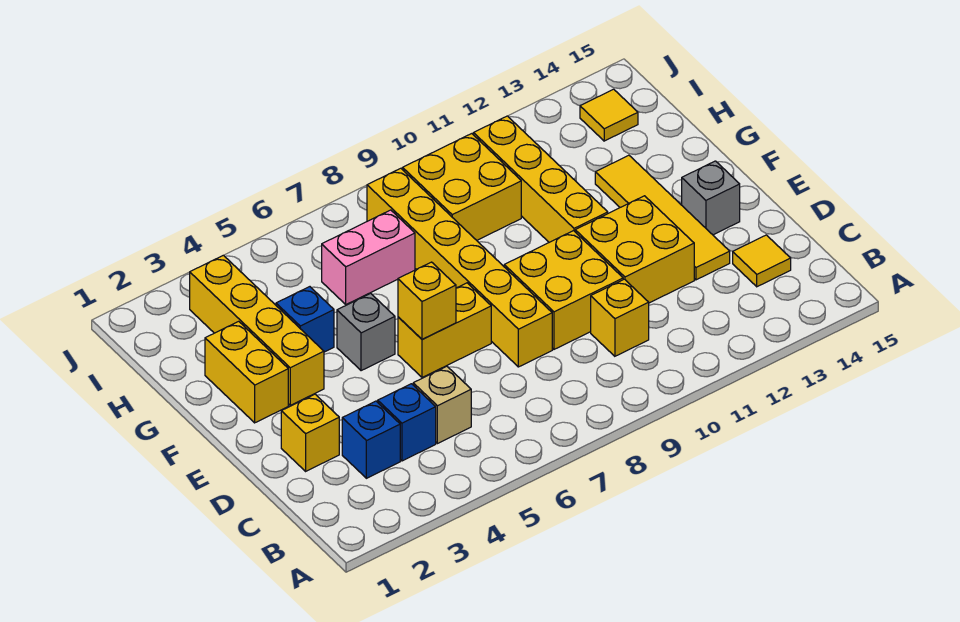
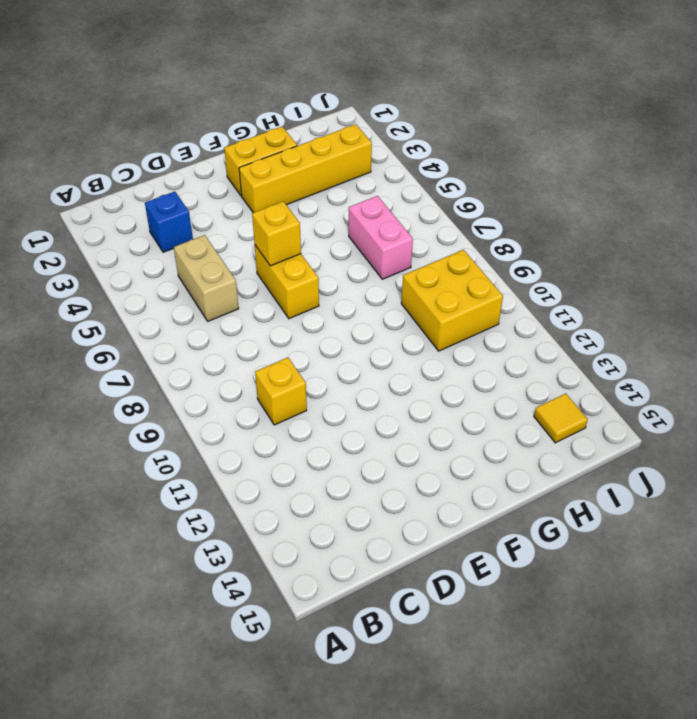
tan brick C5:C6 level 1 -> tan brick C5 level 1
none -> blue brick C4 level 1
none -> yellow tile C14 level 1
none -> yellow brick D2 level 1

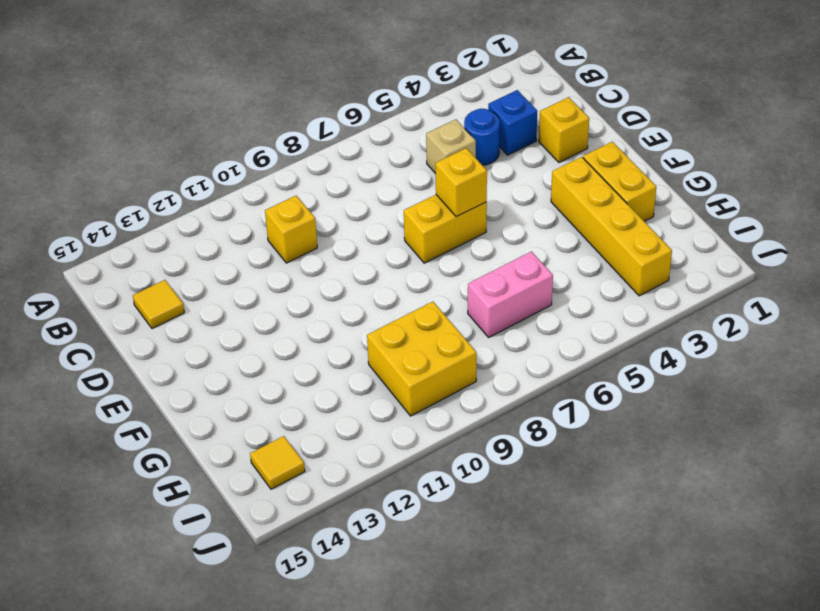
blue round brick C4 level 1 -> blue brick C4 level 1
none -> yellow brick D8:I8 level 1
none -> yellow brick D9:E10 level 1
none -> yellow brick D11:E12 level 1

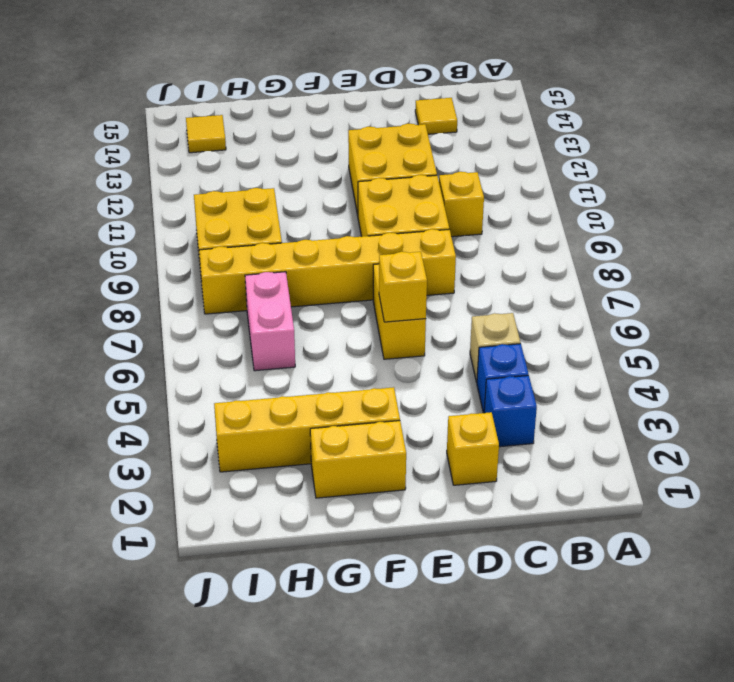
none -> yellow tile D13:G13 level 1
none -> grey brick E14 level 1
none -> grey brick F5 level 1

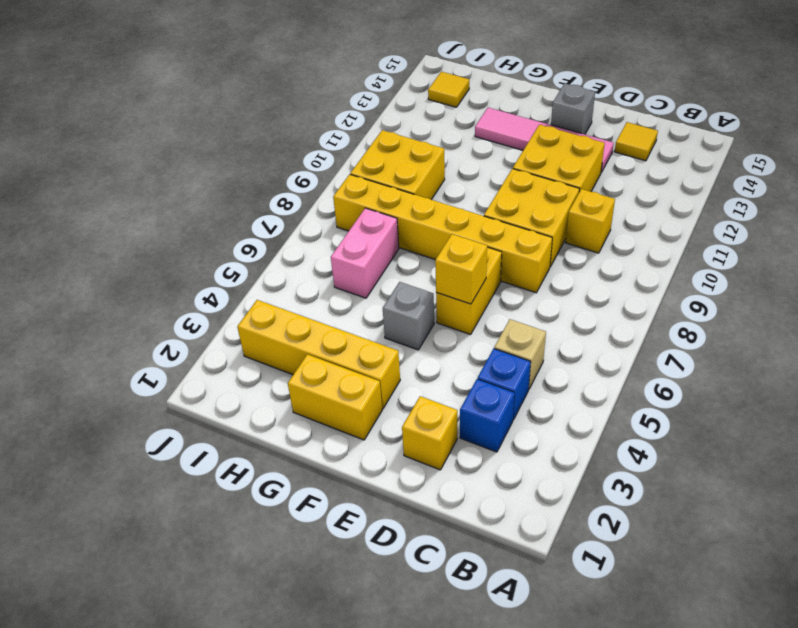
pink tile D13:G13 level 1 -> yellow tile D13:G13 level 1
none -> yellow brick F11:I11 level 1
none -> blue brick G4 level 1

